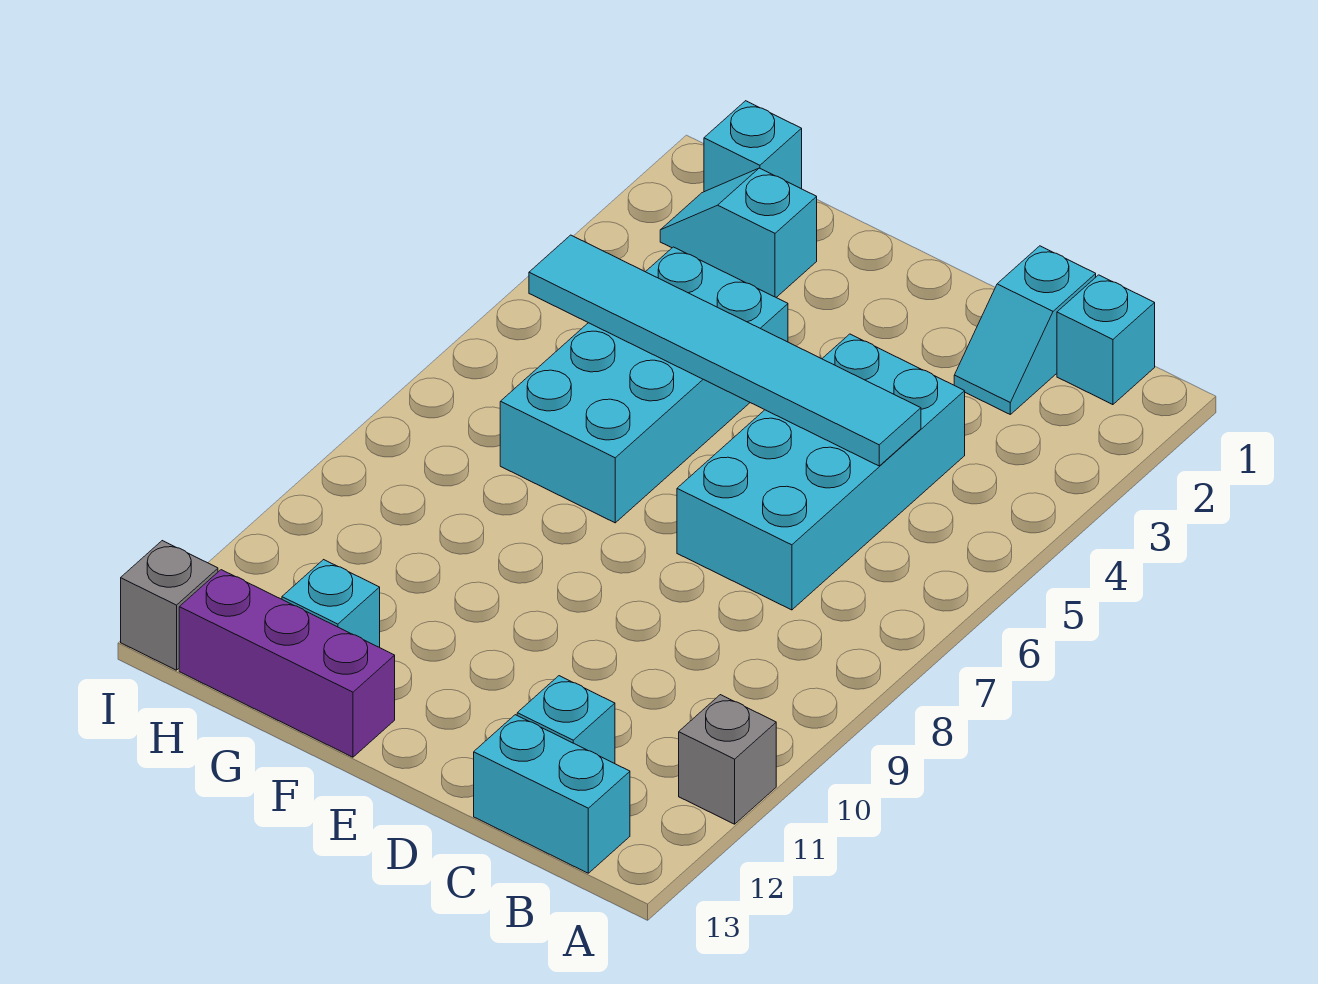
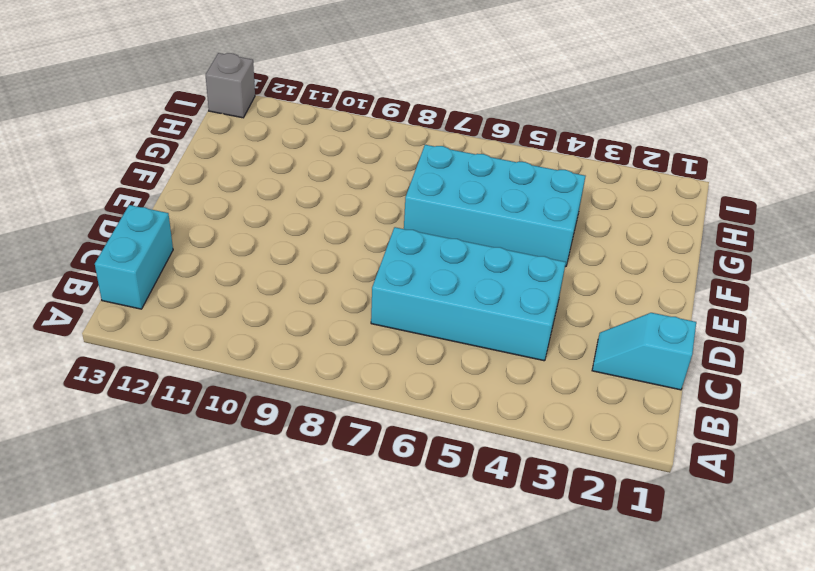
none -> grey brick A11 level 1
none -> cyan brick B1 level 1
none -> cyan brick C12 level 1

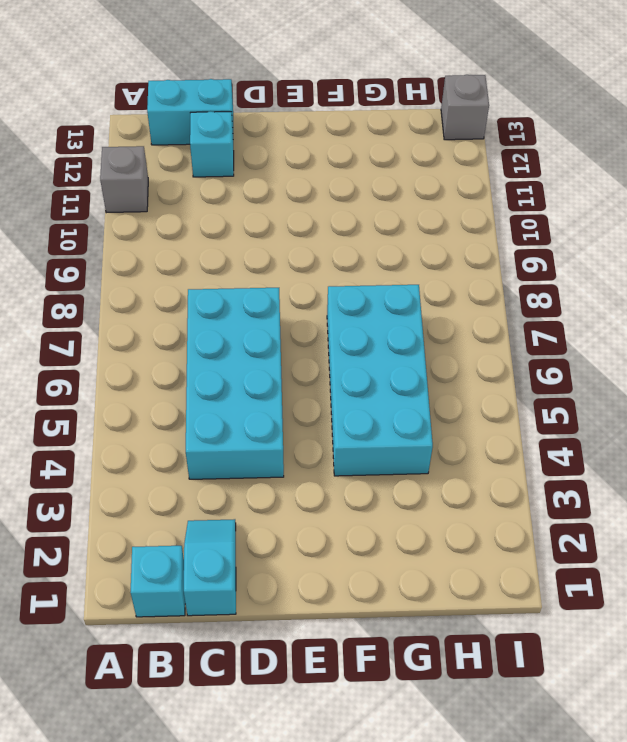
none -> purple brick F13:H13 level 1
none -> cyan slope G2:H2 level 1 top G
none -> cyan brick G12 level 1

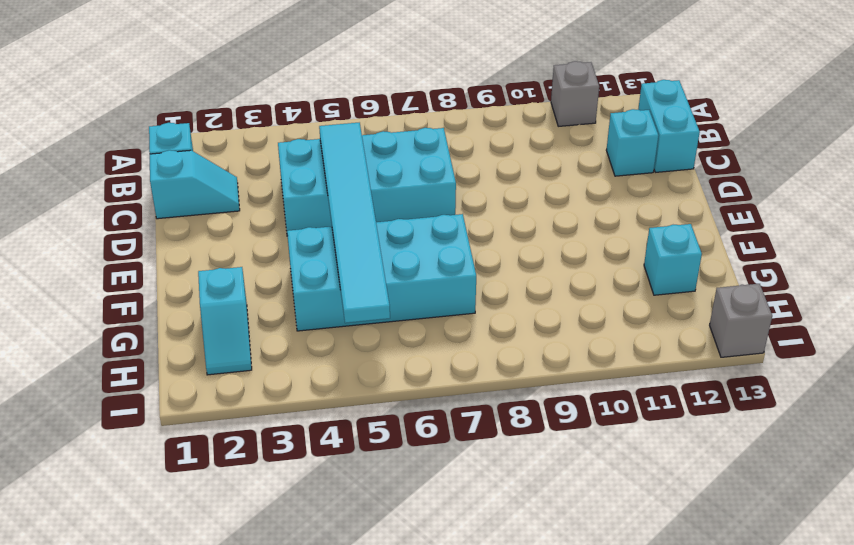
none -> purple brick F13:H13 level 1
none -> cyan brick H1 level 1

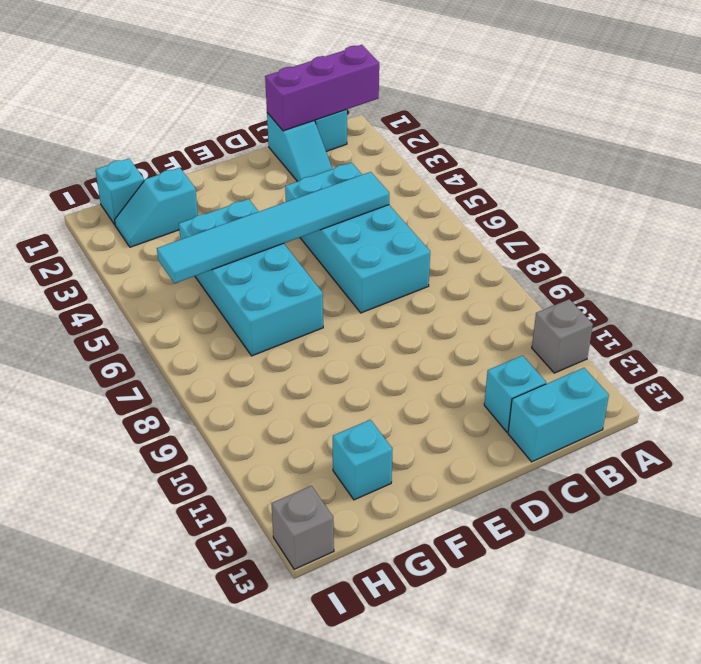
purple brick A1:C1 level 2 -> purple brick F13:H13 level 1

